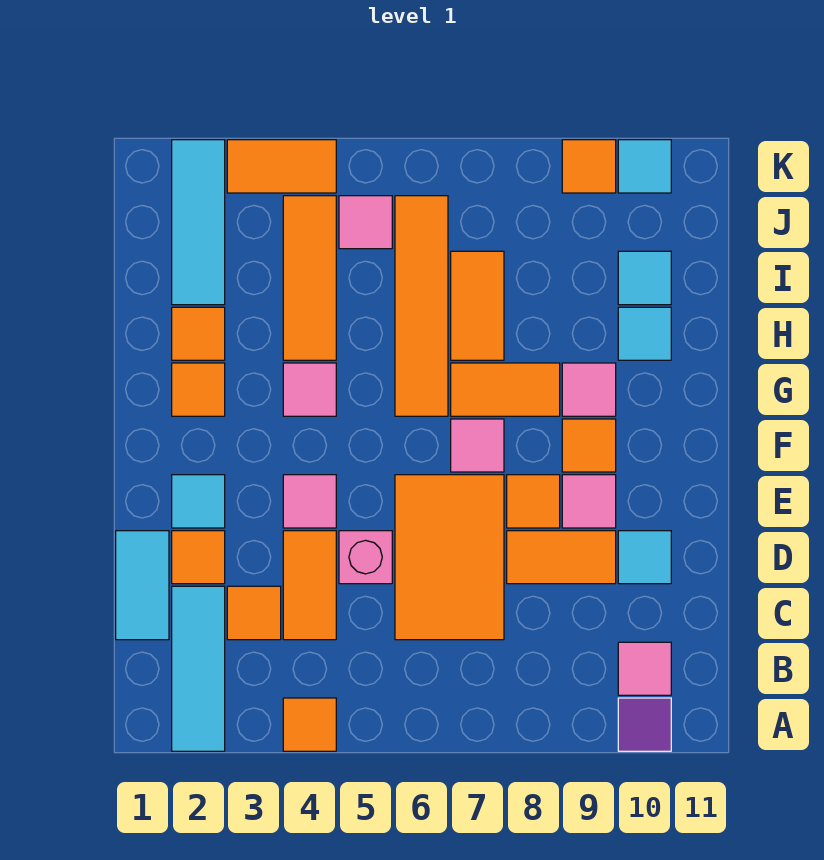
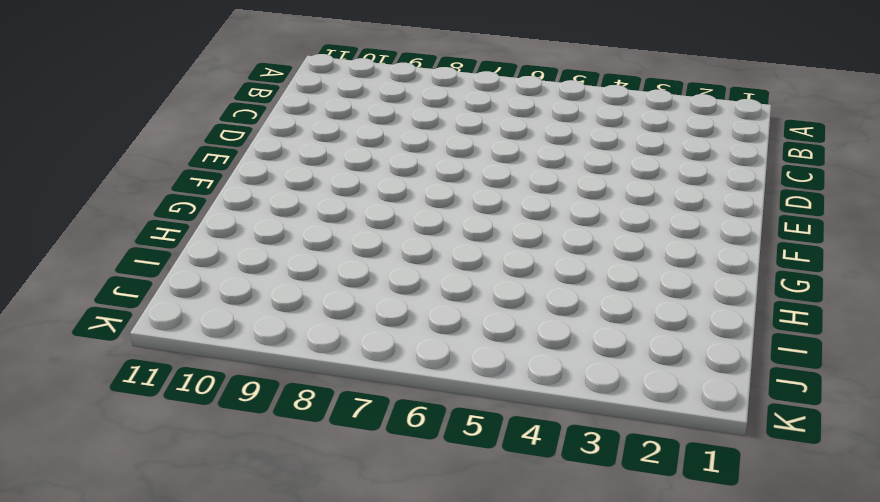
none -> cyan tile A2:C2 level 1
none -> orange tile A4 level 1
none -> purple tile A10 level 1
none -> pink tile B10 level 1

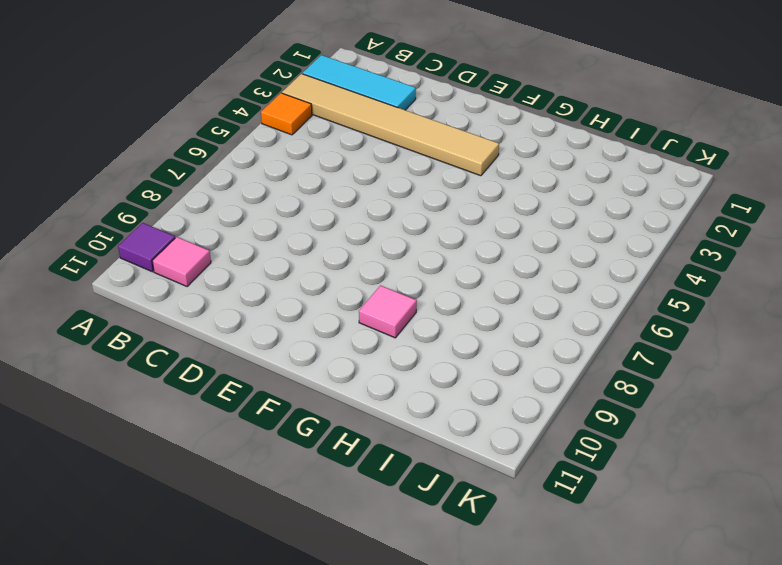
tan tile A3:F3 level 1 -> orange tile C3 level 1
none -> cyan tile C1:D1 level 1
none -> orange tile C4:D4 level 1
none -> orange tile C6:E7 level 1
none -> orange tile D2 level 1

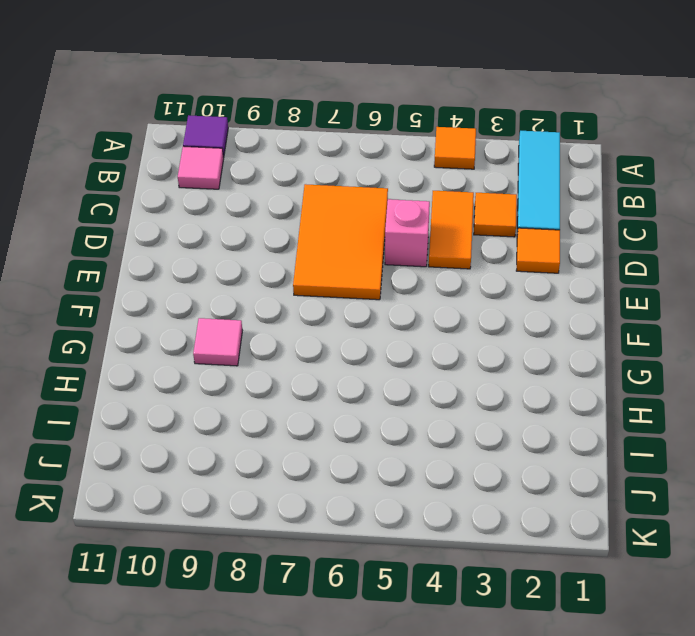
none -> cyan tile C1:D1 level 1
none -> orange tile D8:D9 level 1
none -> cyan tile D10 level 1
none -> cyan tile E2 level 1

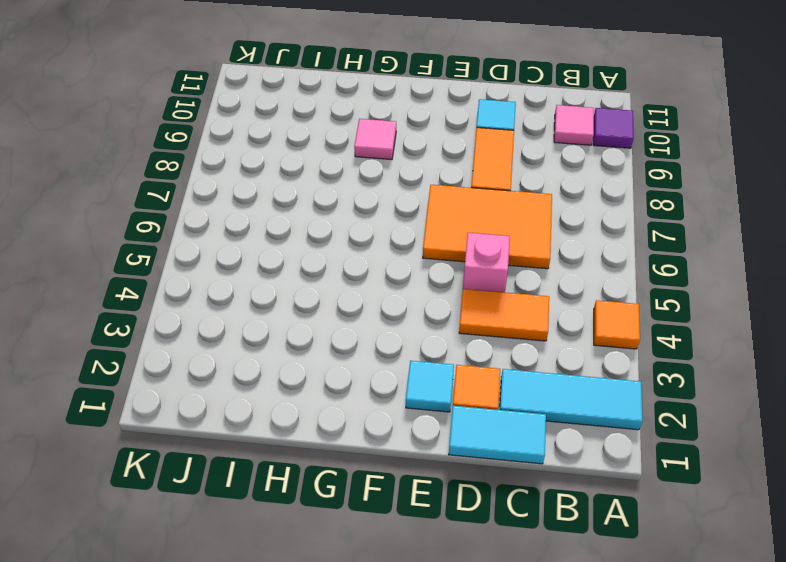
none -> orange tile C3 level 1
none -> pink tile E4 level 1
none -> orange tile E8 level 1
none -> pink tile E9 level 1

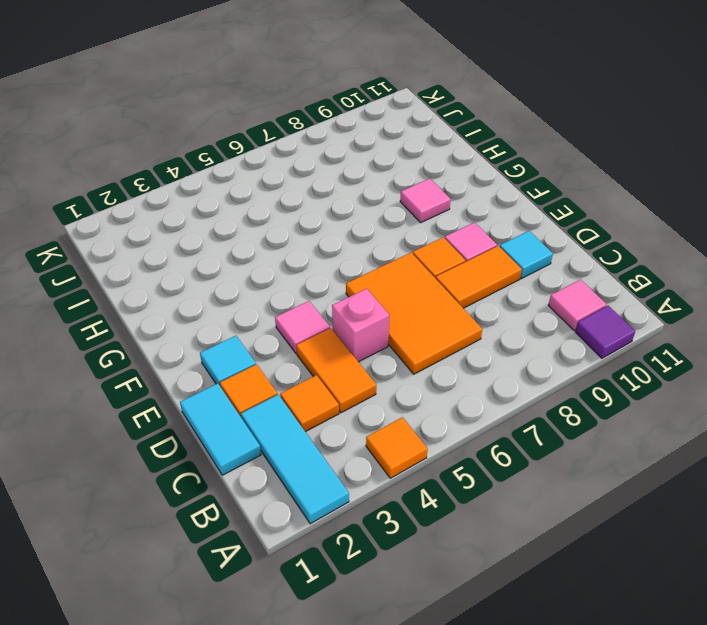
none -> pink tile F7 level 1
none -> orange tile F9 level 1
none -> orange tile G2 level 1
none -> pink tile G4 level 1

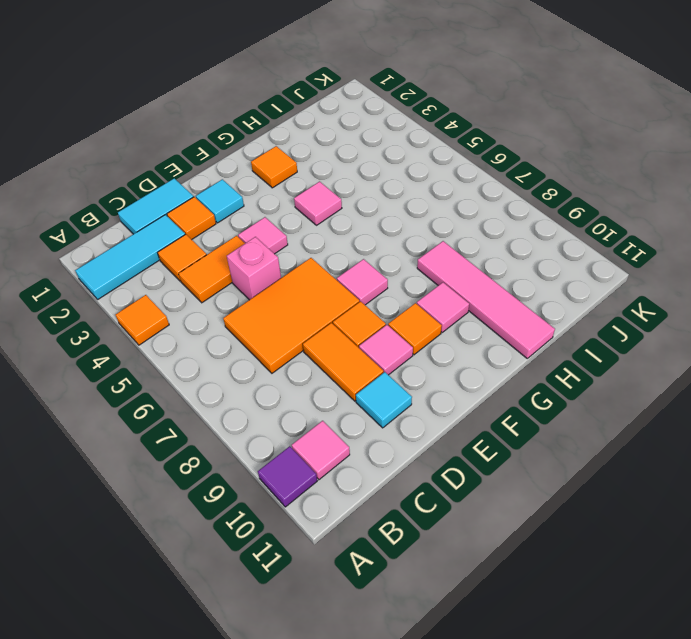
pink tile H8:H11 level 1 -> cyan tile H10 level 1
none -> orange tile G6:J6 level 1
none -> orange tile G7:G8 level 1
none -> orange tile H2 level 1
none -> orange tile H4:J4 level 1

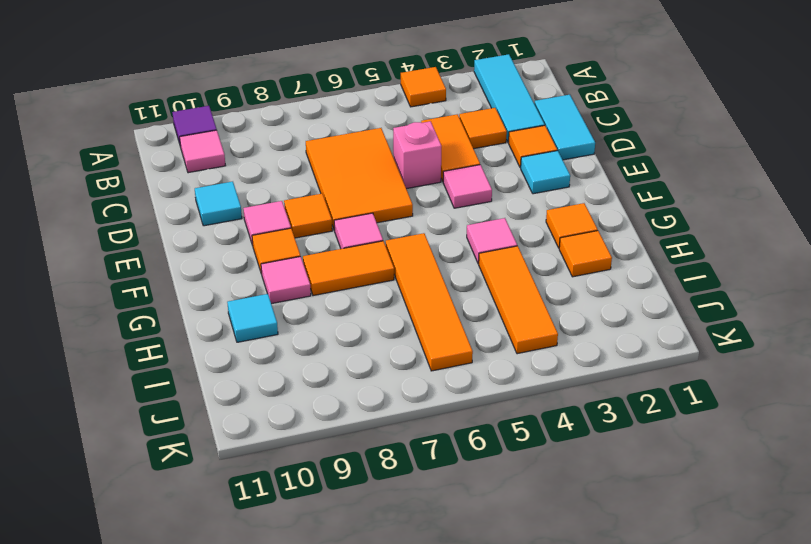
none -> orange tile D8:D9 level 1
none -> orange tile H7:I7 level 1
none -> cyan tile I2:K2 level 1
none -> cyan tile I10 level 1

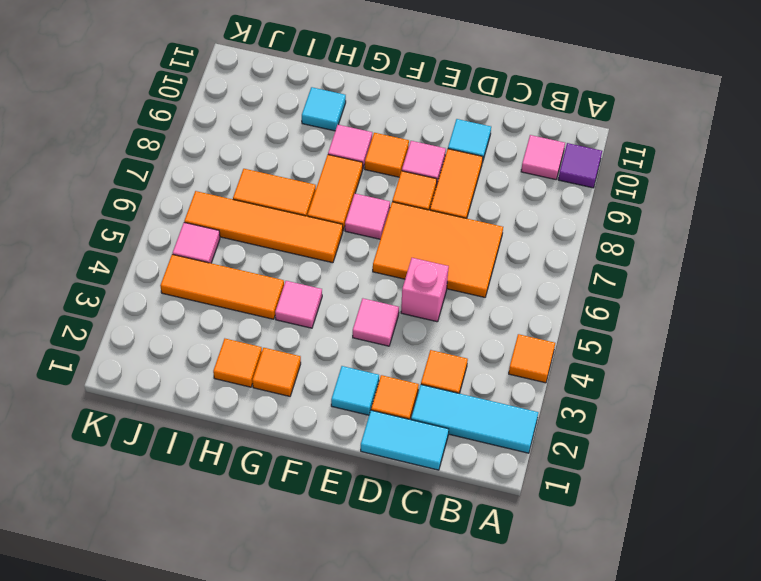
none -> orange tile C4:D4 level 1
none -> cyan tile I2:K2 level 1
none -> cyan tile I10 level 1
none -> orange tile K3:K4 level 1

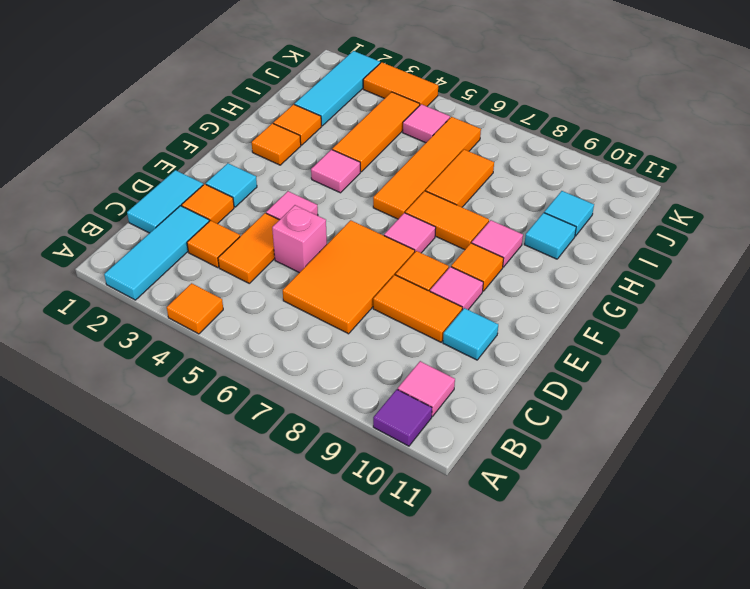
none -> orange tile K9 level 1
none -> cyan tile K10 level 1

